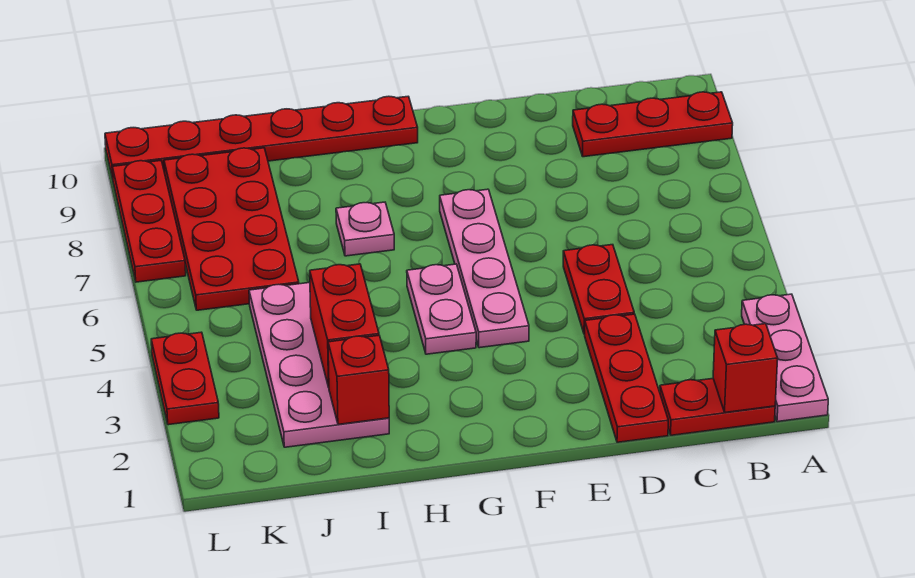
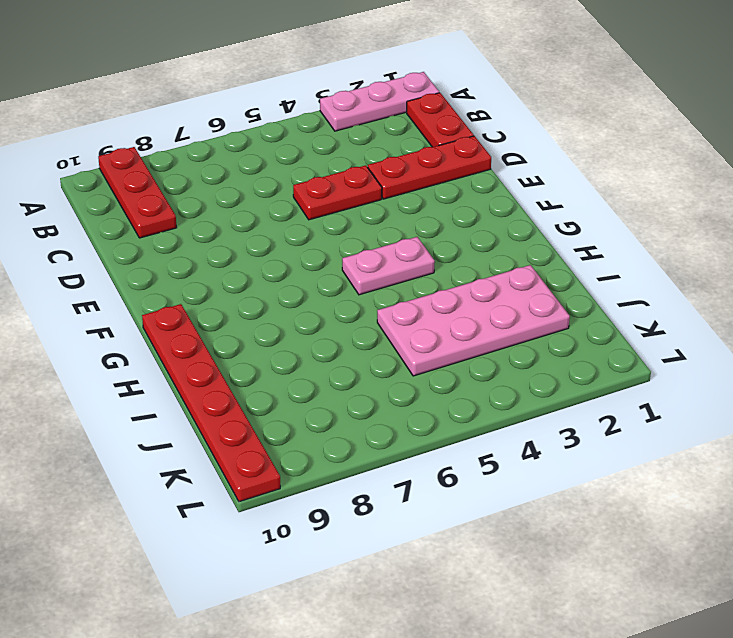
none -> pink plate F4:F7 level 1
none -> pink plate H7 level 1
none -> red plate J6:K9 level 1

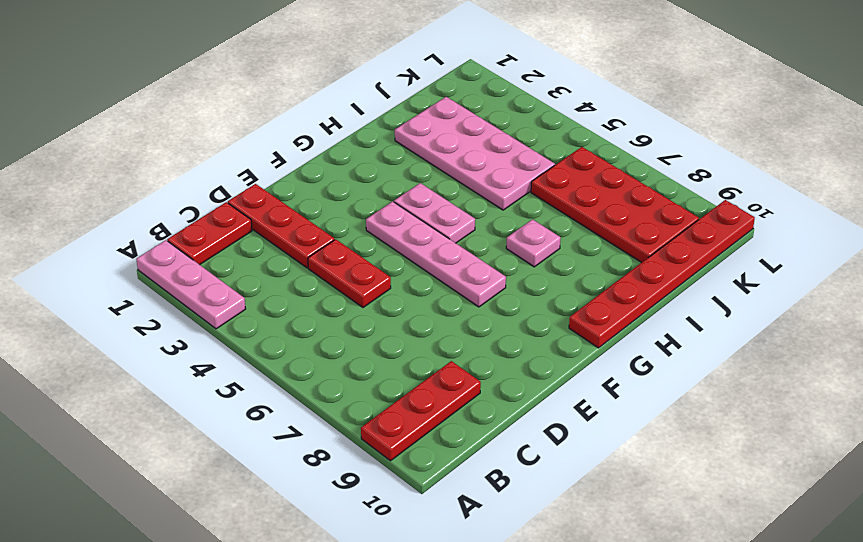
none -> red plate L3:L4 level 1
none -> red plate L7:L9 level 1
none -> red brick B1 level 2

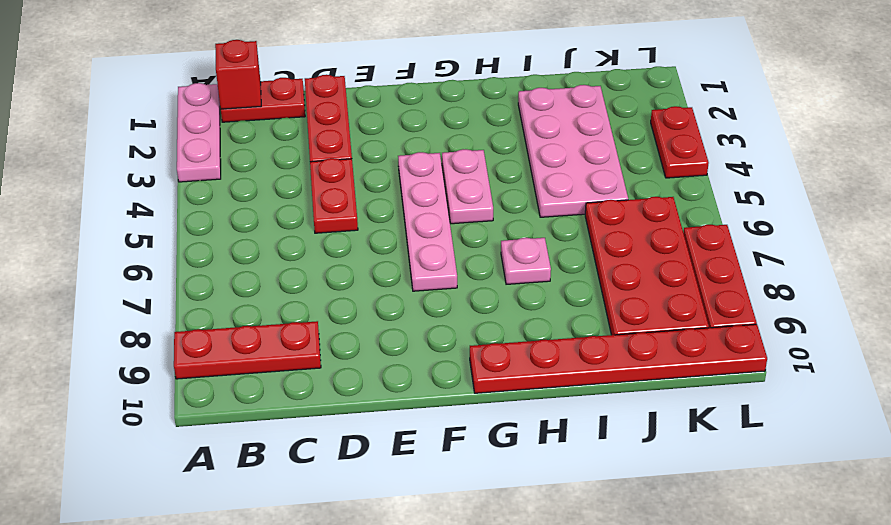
none -> red brick I2 level 2
none -> red brick I3:I4 level 2

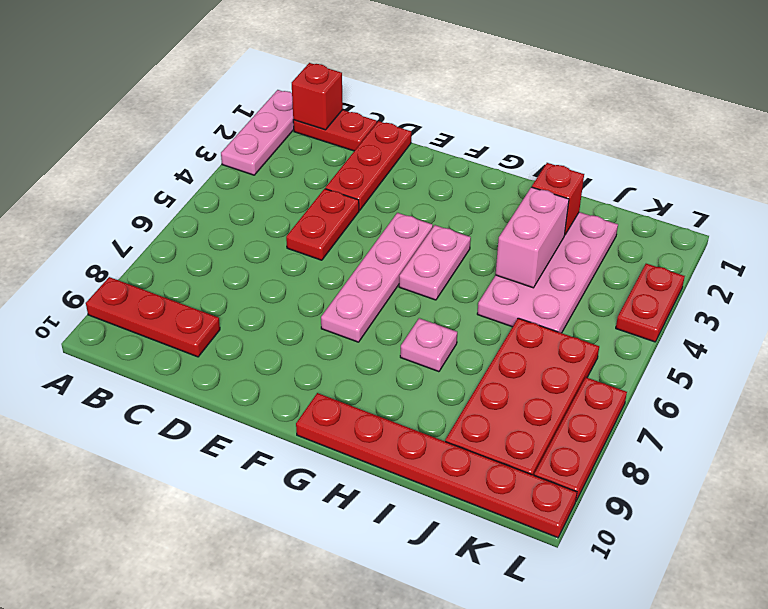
pink brick I3:I4 level 2 -> red brick I3:I4 level 2

